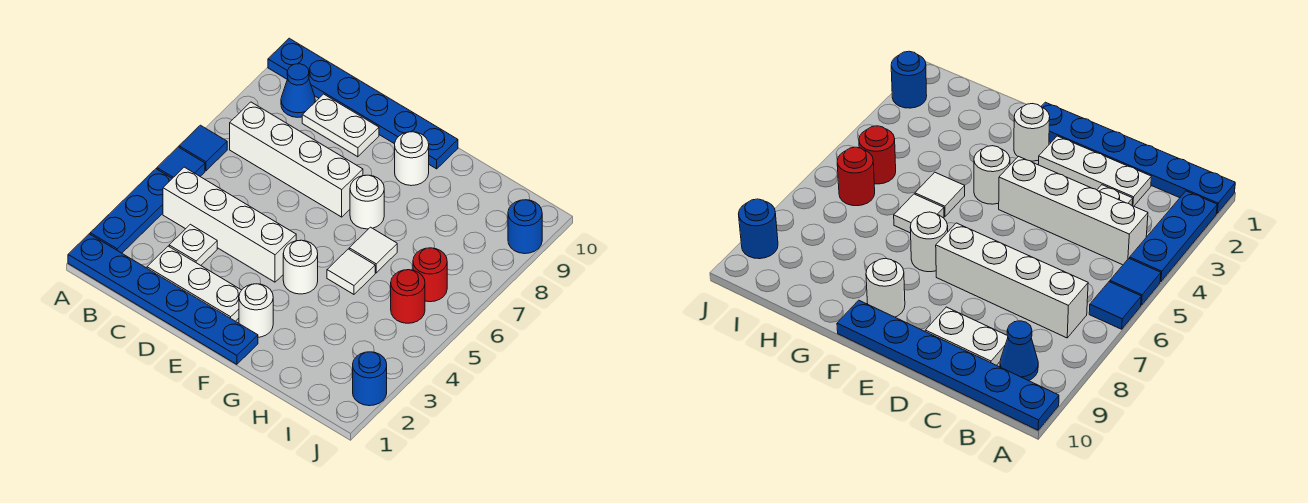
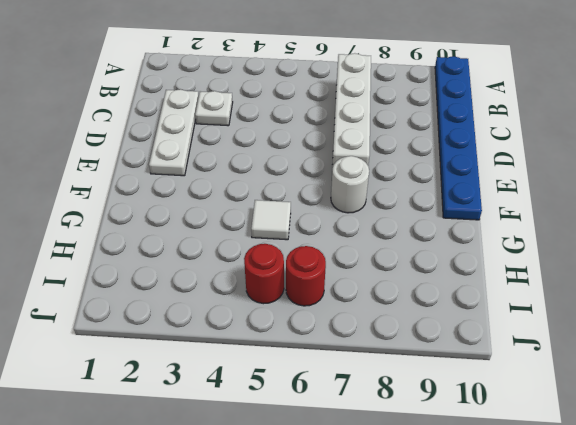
none -> blue plate A1:F1 level 1
none -> blue plate A2:A4 level 1
none -> blue tile A5 level 1

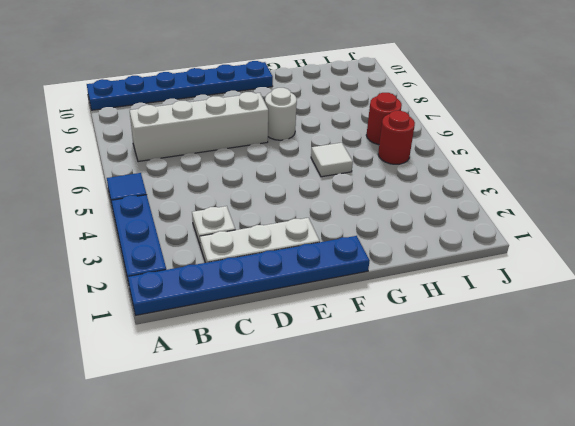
none -> blue tile A6 level 1
none -> white brick B4:E4 level 1
none -> blue cone B9 level 1

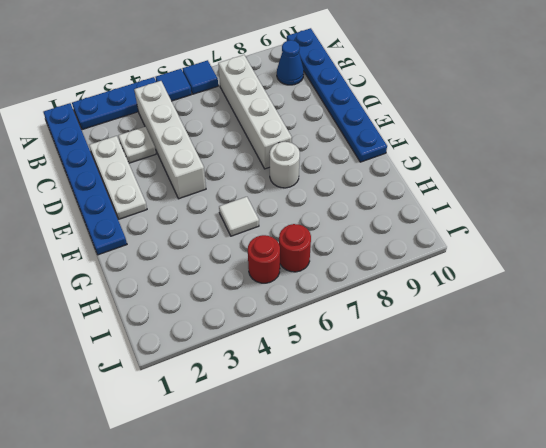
none -> white plate C9:D9 level 1
none -> white round brick F2 level 1
none -> white round brick F4 level 1

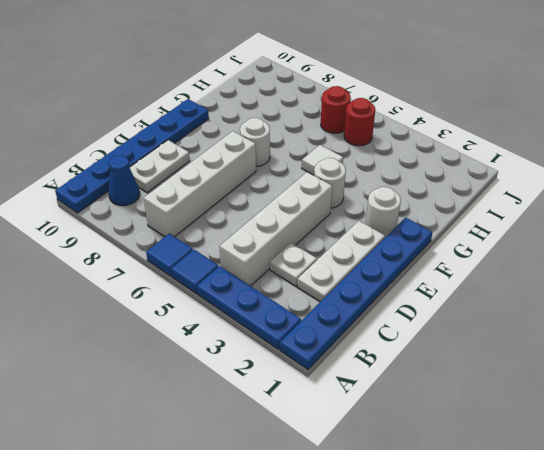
none -> white round brick F9 level 1
none -> white tile G6 level 1
none -> blue round brick J2 level 1

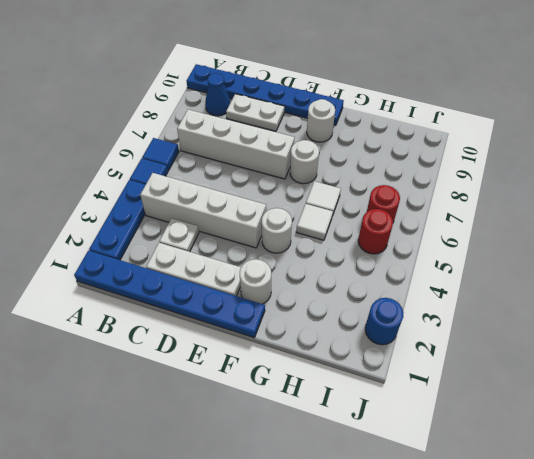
none -> blue round brick J9 level 1

